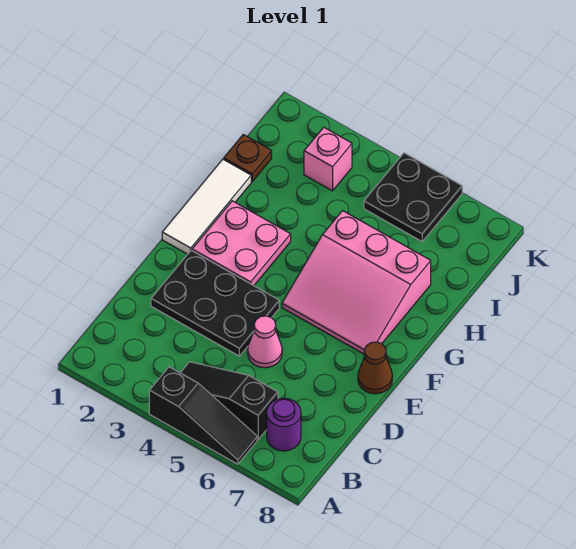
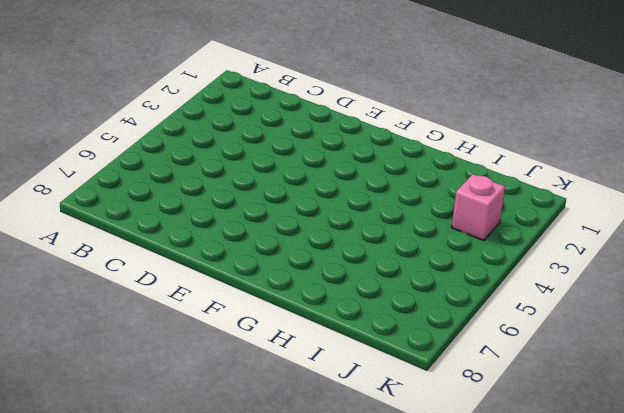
none -> black slope A4:A6 level 1 top 4
none -> black slope B4:B6 level 1 top 6
none -> purple round brick B7 level 1

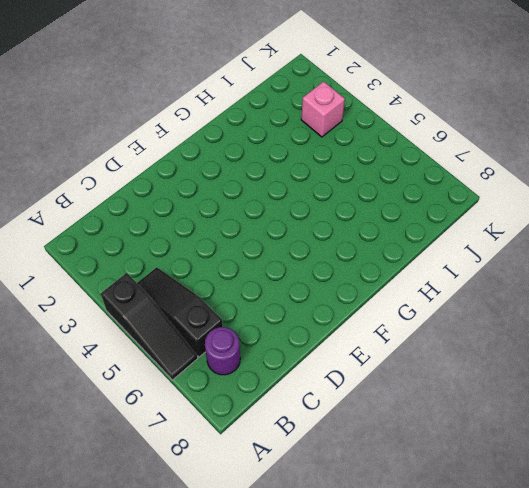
none -> black plate D2:E4 level 1
none -> pink cone D5 level 1
none -> brown cone E8 level 1

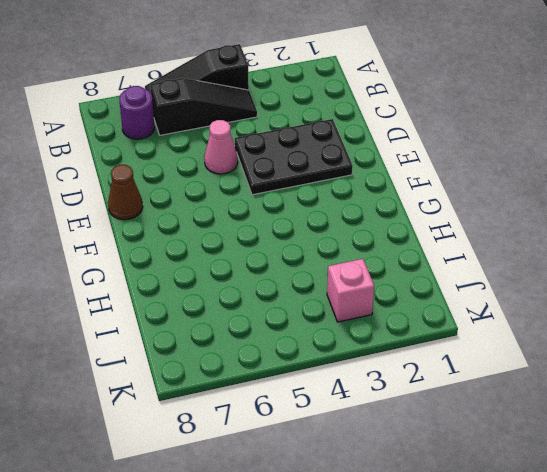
none -> white tile F1:H1 level 1
none -> pink plate F2:G3 level 1
none -> pink slope F5:H7 level 1 top H

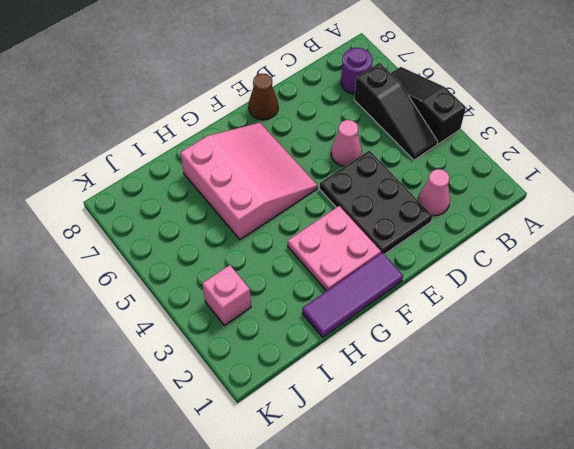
pink cone C2 level 1 -> none
purple tile F1:H1 level 1 -> white tile F1:H1 level 1
none -> brown plate I1 level 1
none -> black plate J5:K6 level 1

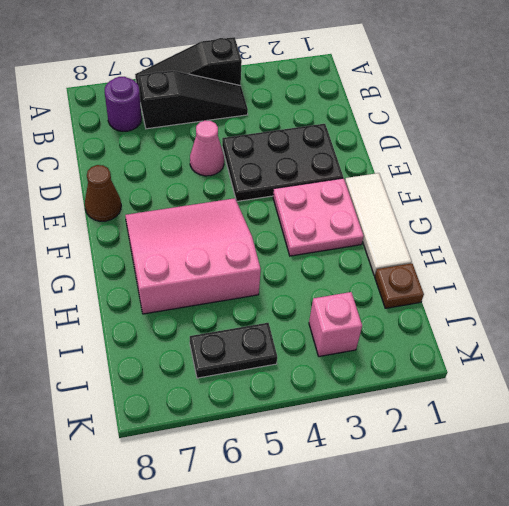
black plate J5:J6 level 1 -> black plate J5:K6 level 1

